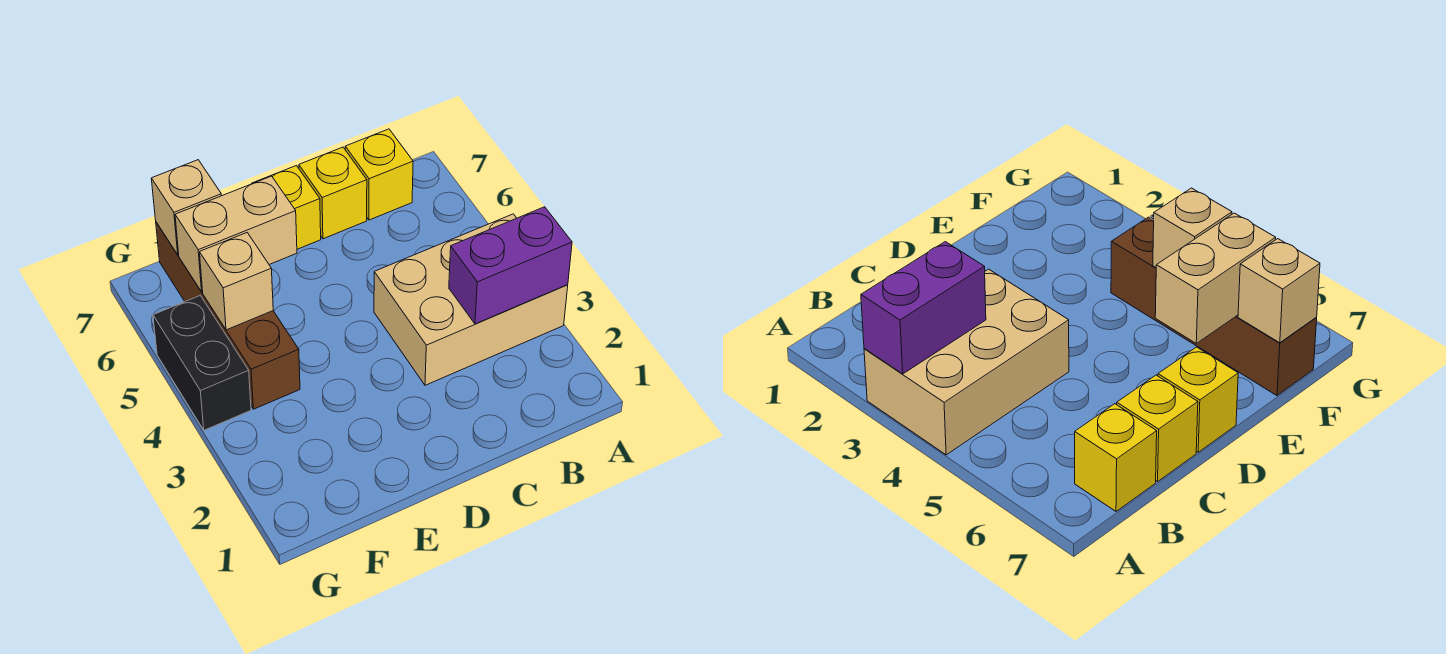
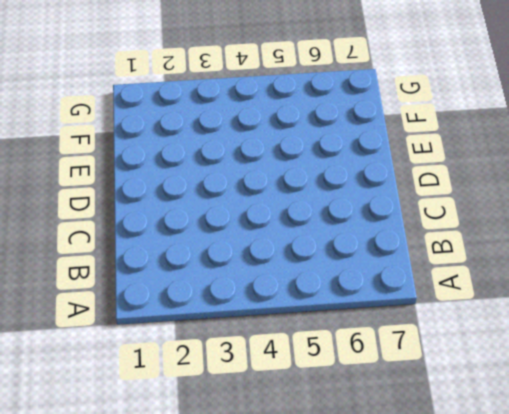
none -> tan brick A3:C4 level 1
none -> yellow brick B7 level 1

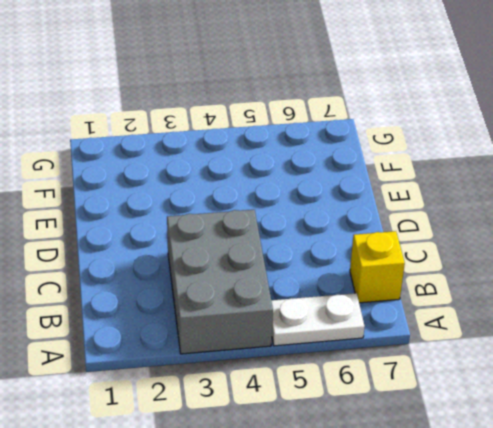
grey brick A3:C4 level 1 -> tan brick A3:C4 level 1
white plate A5:A6 level 1 -> none
none -> yellow brick C7 level 1
none -> yellow brick D7 level 1

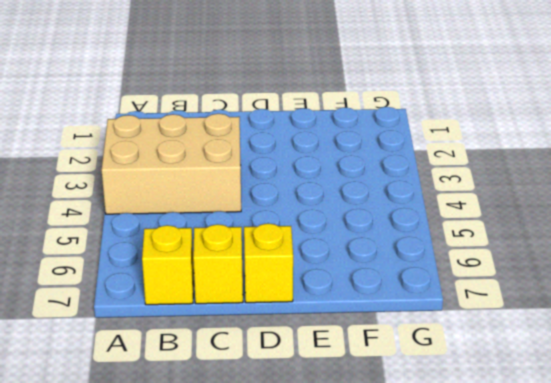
none -> brown brick F4:F7 level 1
none -> black brick G4:G5 level 1

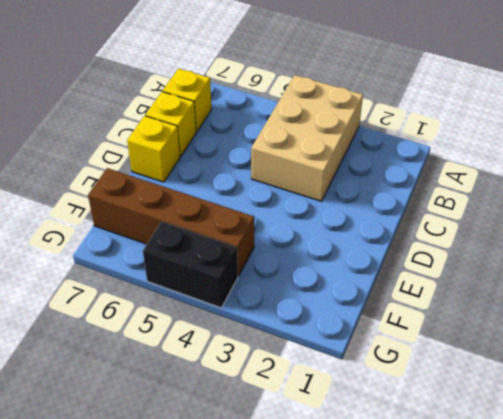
none -> purple brick A3:B3 level 2
none -> tan brick E6:F6 level 2

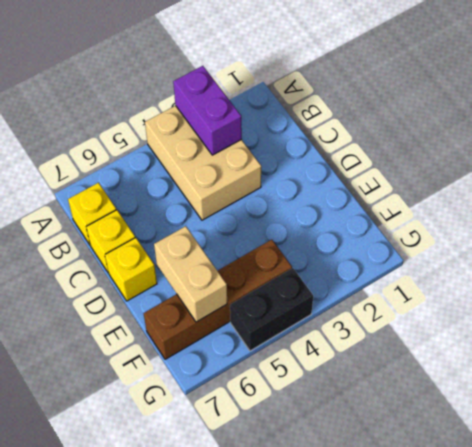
none -> tan brick F5 level 2
none -> tan brick F7 level 2

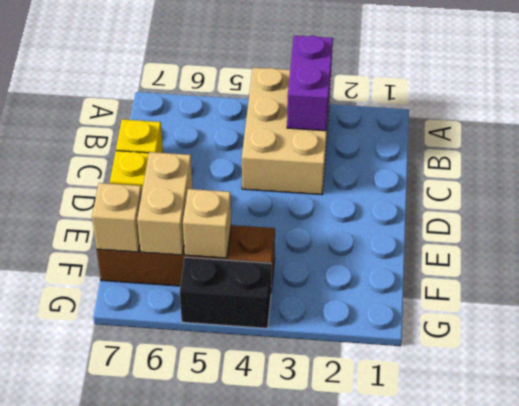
none -> yellow brick B7 level 1

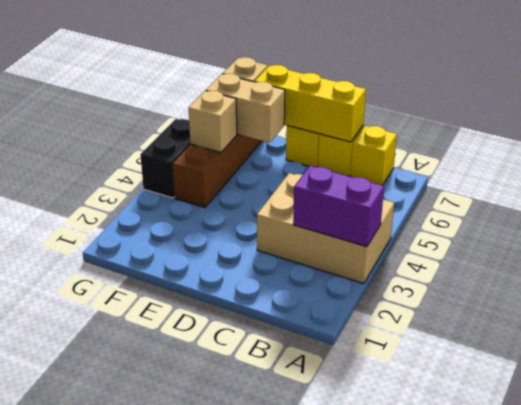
yellow brick C7:E7 level 2 -> none

